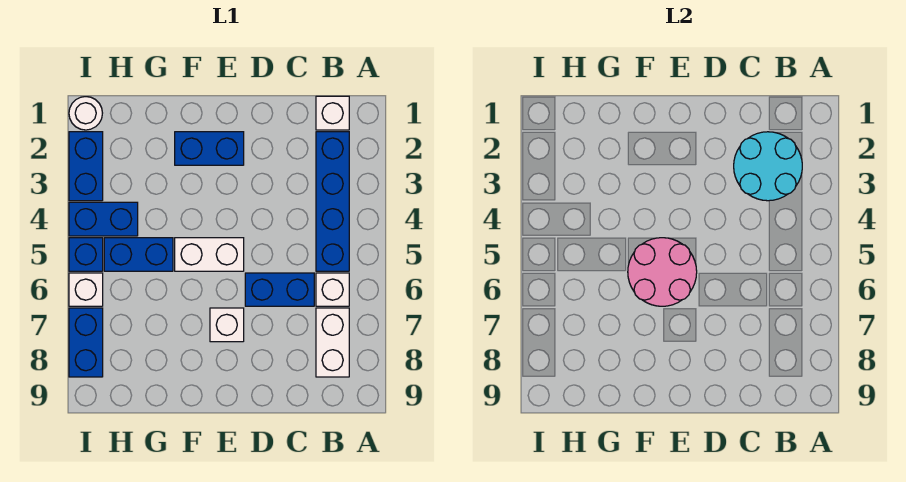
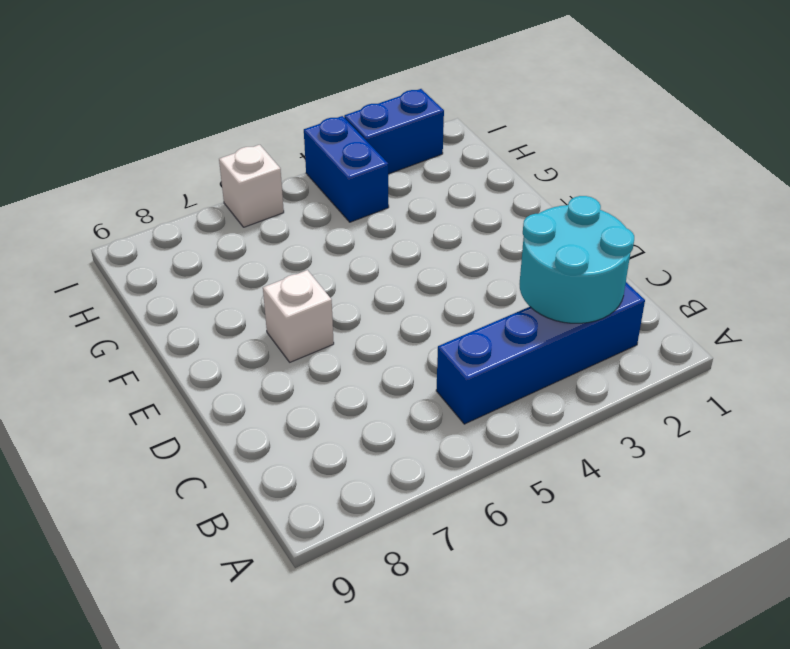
none -> white brick B1 level 1
none -> white brick B6 level 1
none -> white brick B7:B8 level 1

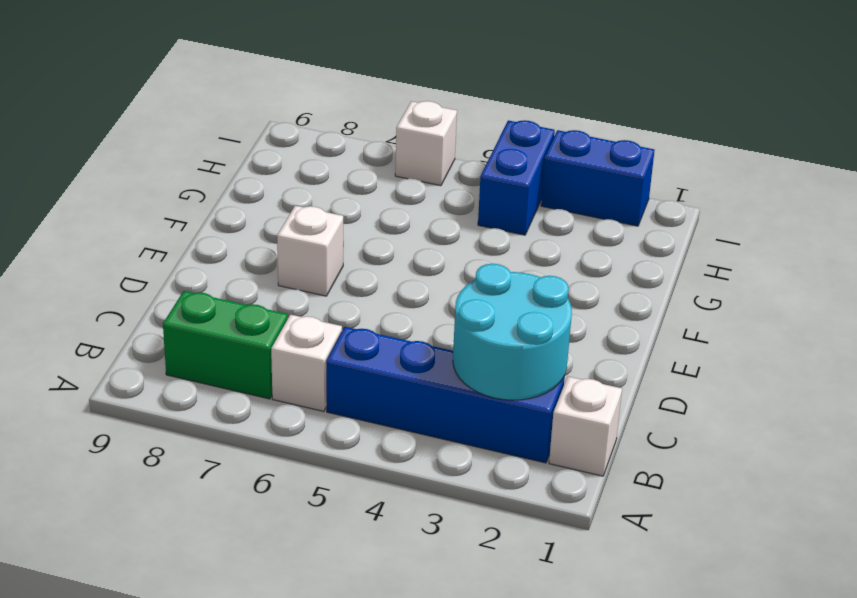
green brick B7:B8 level 1 -> white brick B7:B8 level 1
none -> blue brick C6:D6 level 1
none -> blue brick E2:F2 level 1
none -> white brick E5:F5 level 1

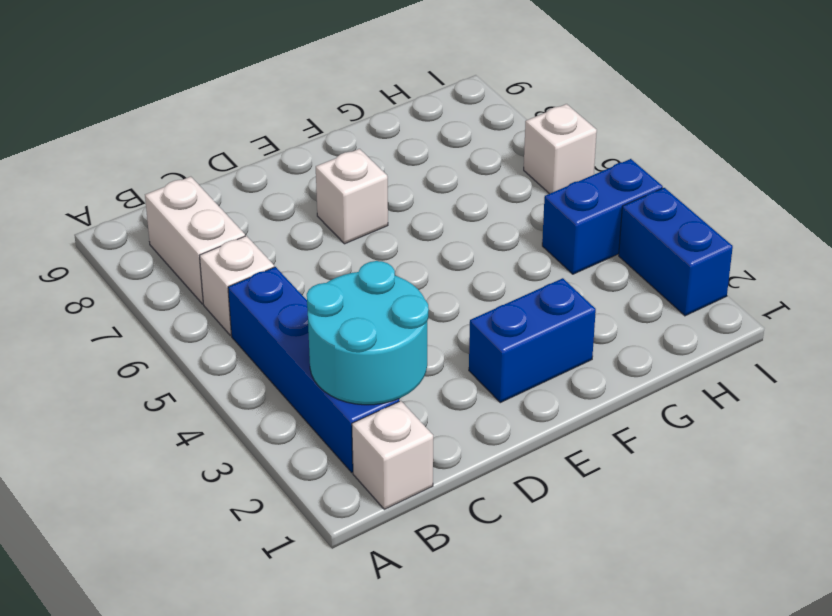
none -> blue brick C6:D6 level 1
none -> white brick E5:F5 level 1
none -> blue brick G5:H5 level 1

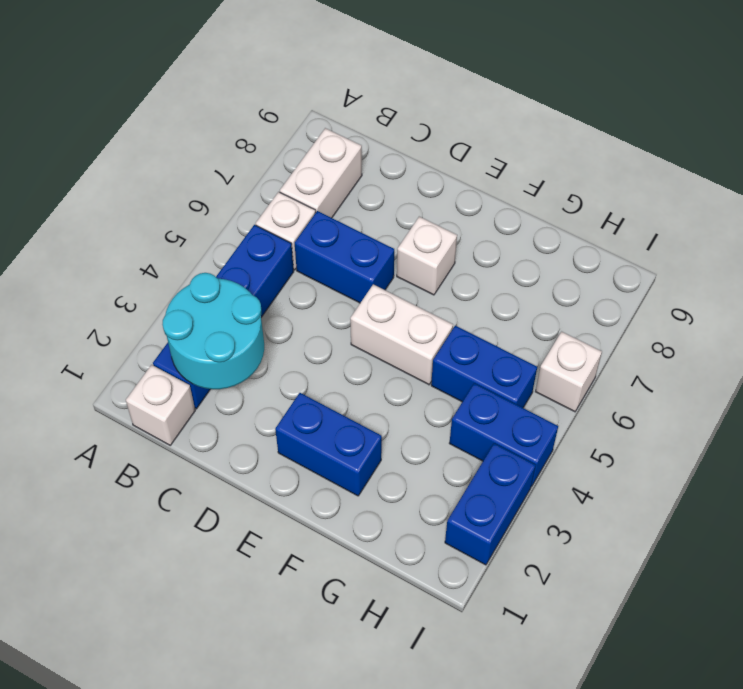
none -> white round brick I1 level 1
none -> blue brick I5 level 1
none -> blue brick I7:I8 level 1

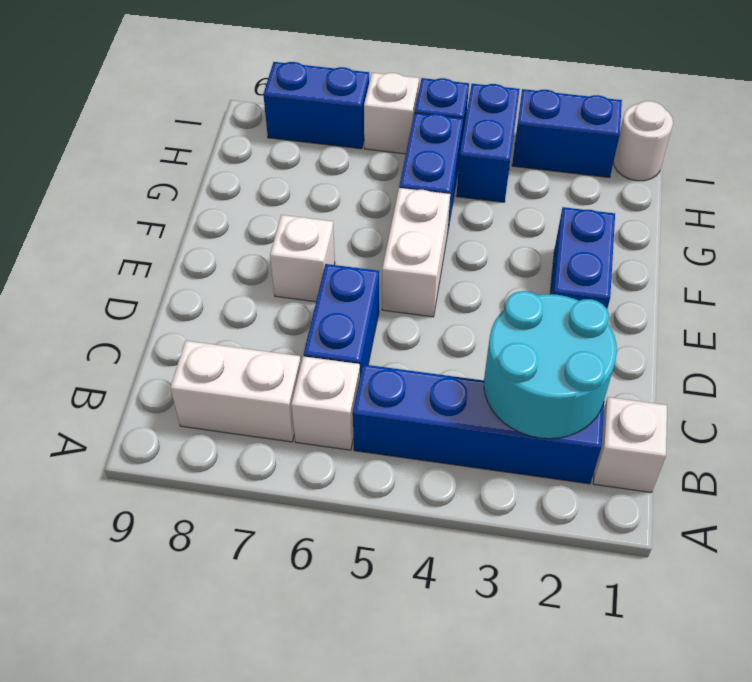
none -> pink round brick E5:F6 level 2

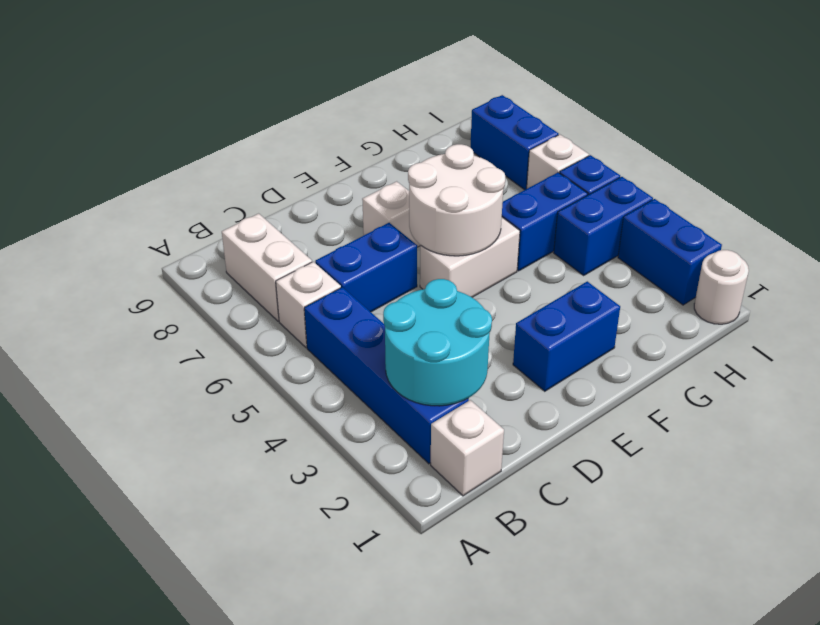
white round brick E5:F6 level 2 -> pink round brick E5:F6 level 2

